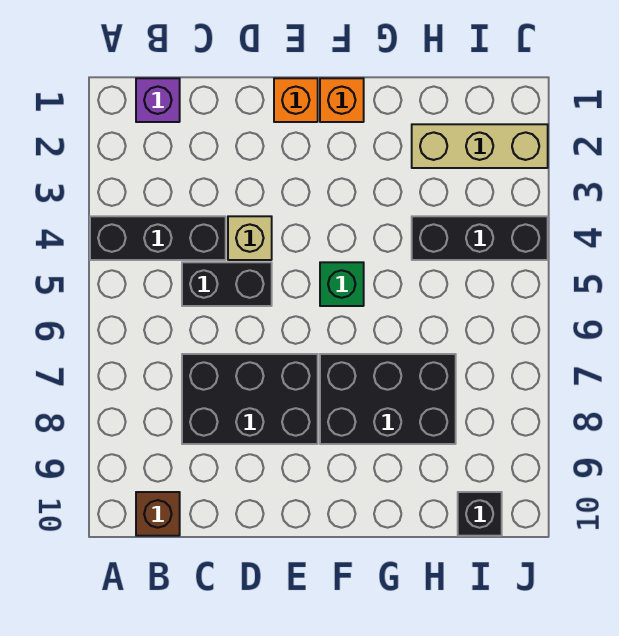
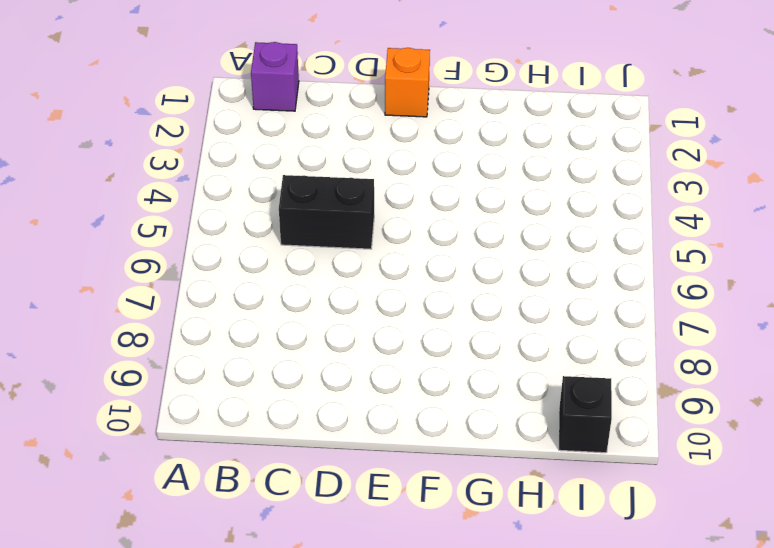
none -> black brick A4:C4 level 1
none -> brown brick B10 level 1
none -> black brick C7:E8 level 1

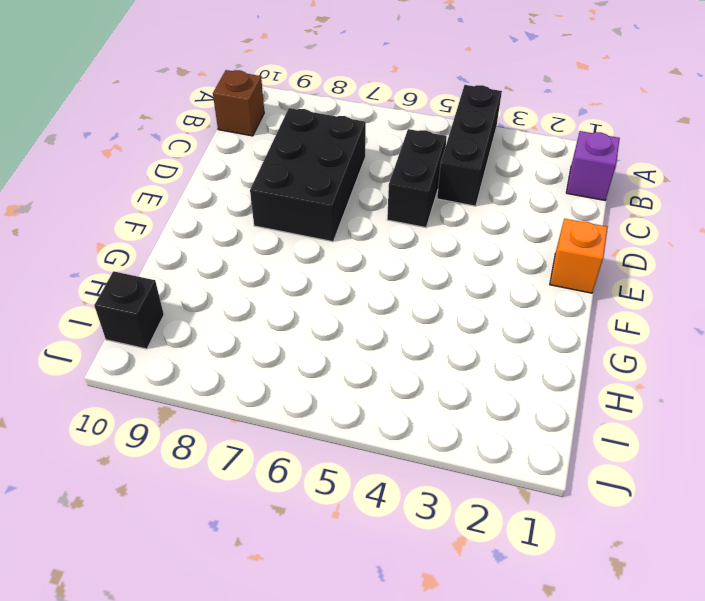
none -> tan brick D4 level 1
none -> orange brick F1 level 1
none -> green brick F5 level 1

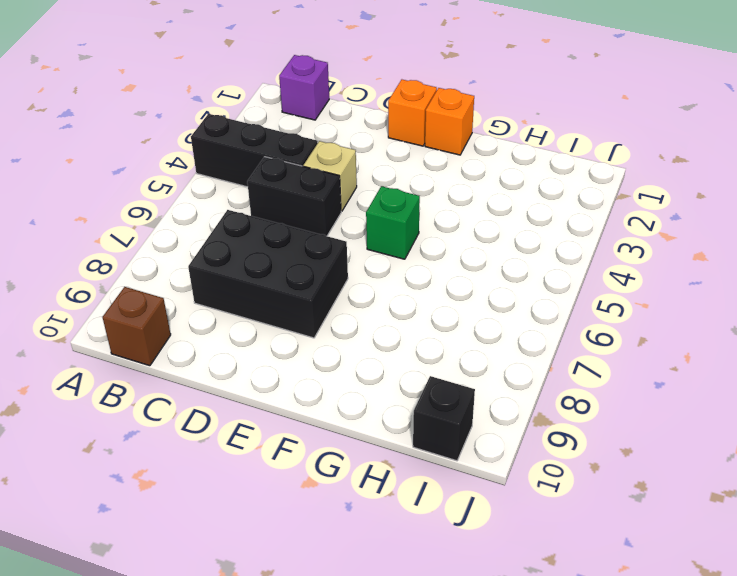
none -> black brick F7:H8 level 1
none -> tan brick H2:J2 level 1
none -> black brick H4:J4 level 1

